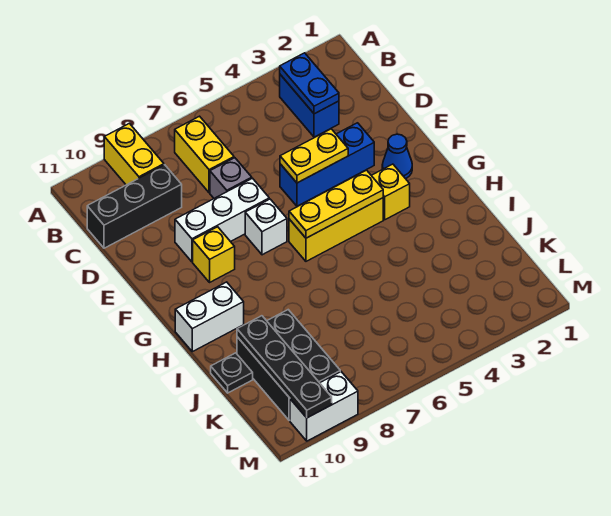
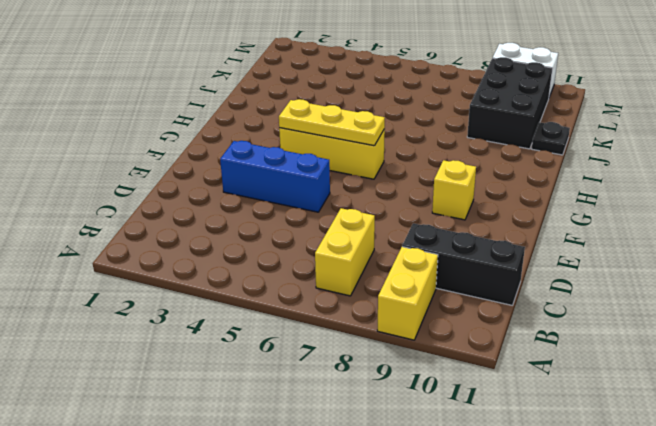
none -> blue brick B3:C3 level 1
none -> grey brick D7 level 1
none -> white brick E7:E9 level 1

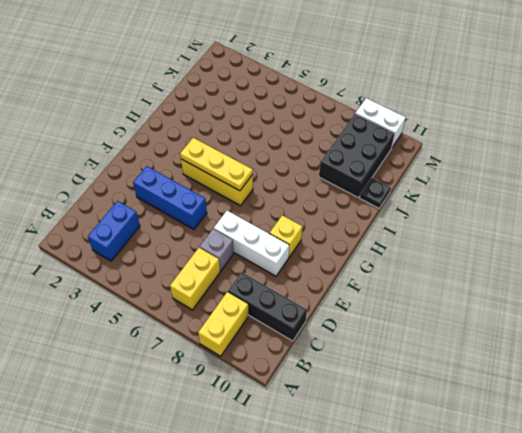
none -> blue cone F2 level 1
none -> white brick F7 level 1
none -> yellow brick G3 level 1

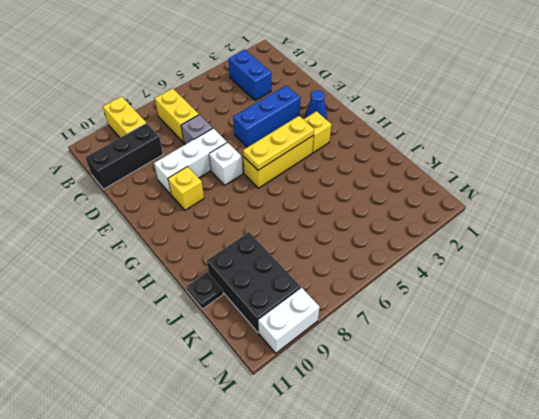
none -> white brick H10:H11 level 1
none -> blue plate B3:C3 level 2
none -> yellow plate E4:E5 level 2

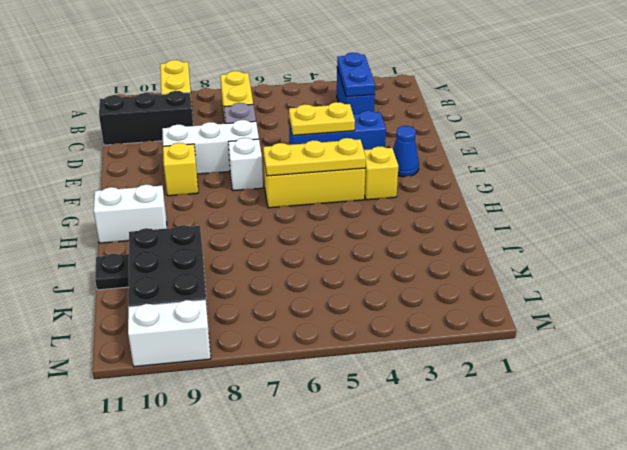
none -> black plate J10:M10 level 2

